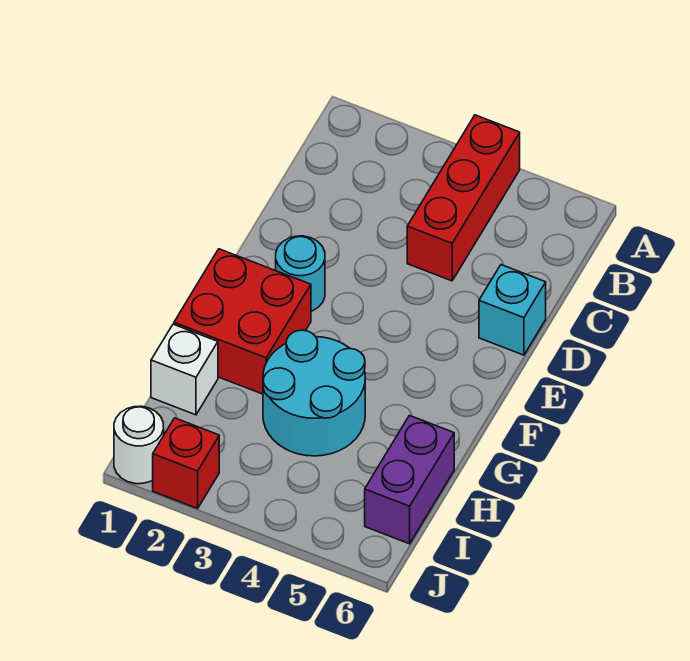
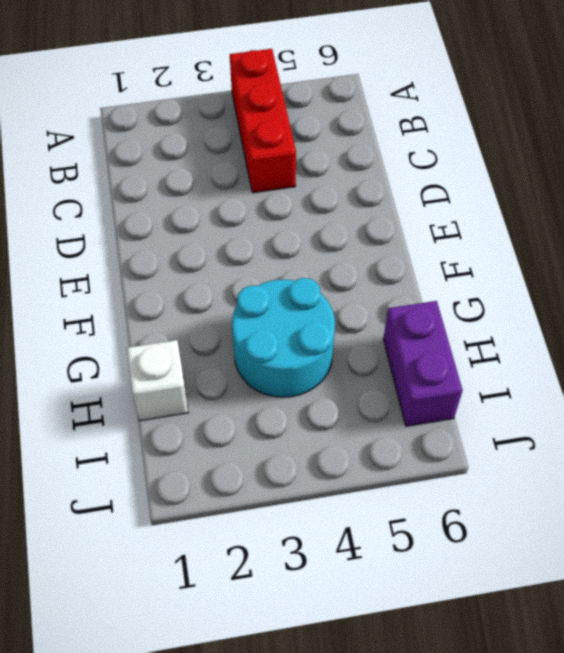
none -> cyan brick D6 level 1
none -> cyan round brick E2 level 1

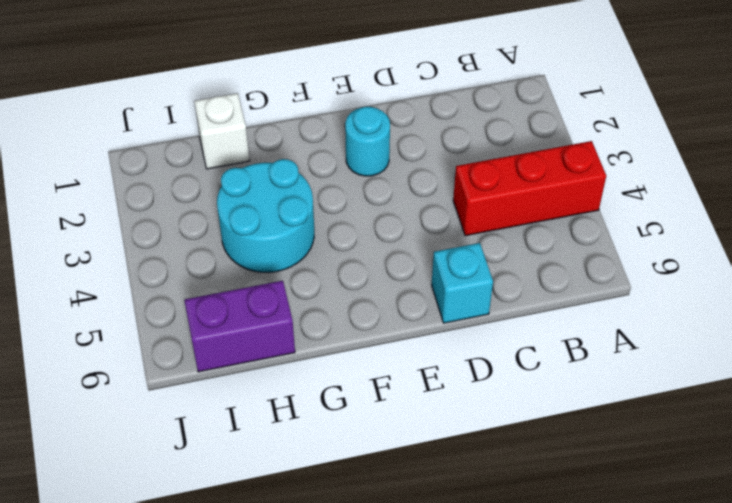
none -> red brick F1:G2 level 1
none -> white round brick J1 level 1

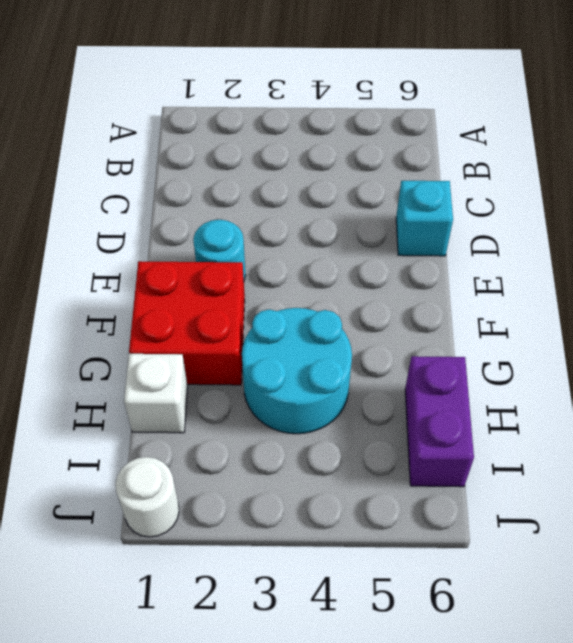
none -> red brick A4:C4 level 1
none -> red brick J2 level 1

